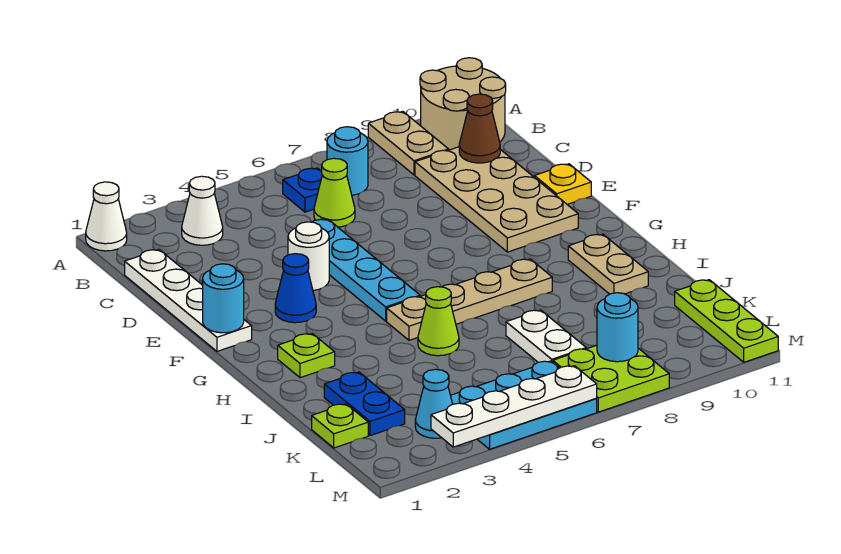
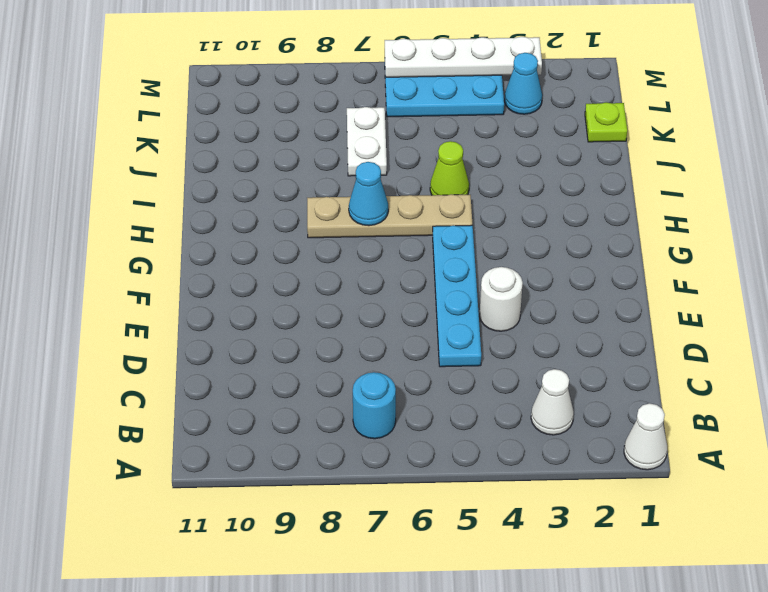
cyan cone H7 level 2 -> none
none -> tan plate A9:B9 level 1
none -> tan round brick A10:B11 level 1
none -> blue plate B6 level 1

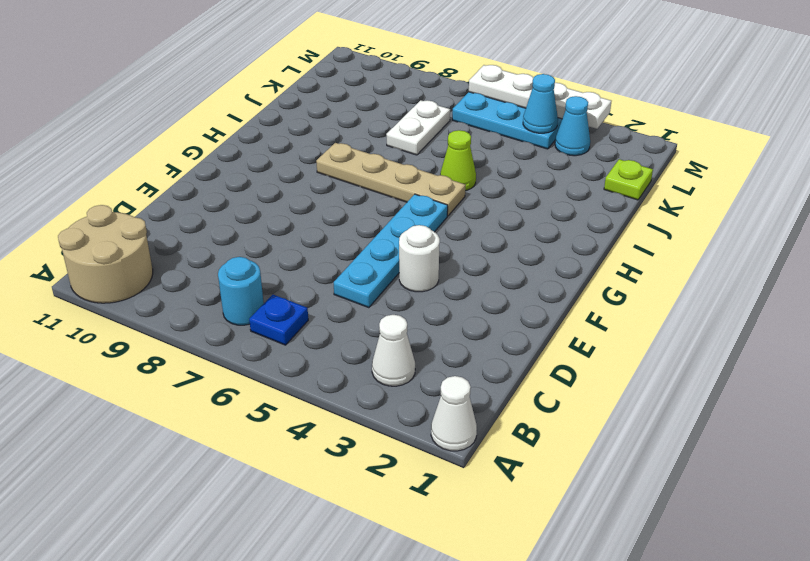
cyan cone L4 level 2 -> none
none -> tan plate A9:B9 level 1
none -> white plate C1:F1 level 1
none -> lime cone C6 level 1

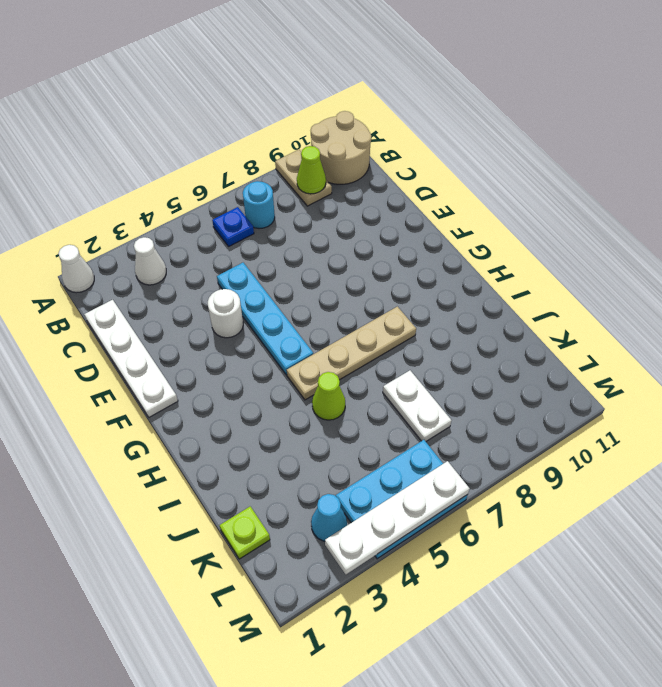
lime cone B9 level 2 -> lime cone C6 level 1
none -> tan plate C9:F10 level 1
none -> yellow plate E11 level 1
none -> blue cone F3 level 1

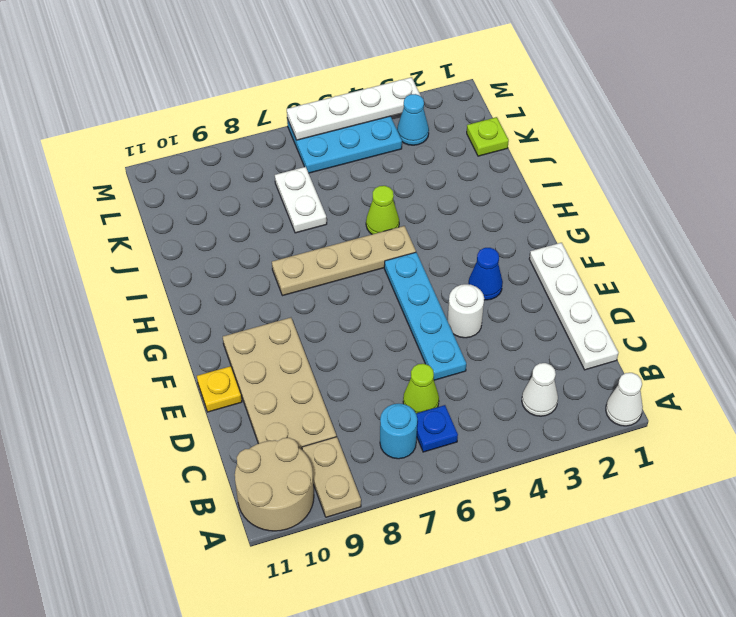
none -> lime plate H2 level 1
none -> tan plate H10:I10 level 1
none -> blue plate J2:K2 level 1

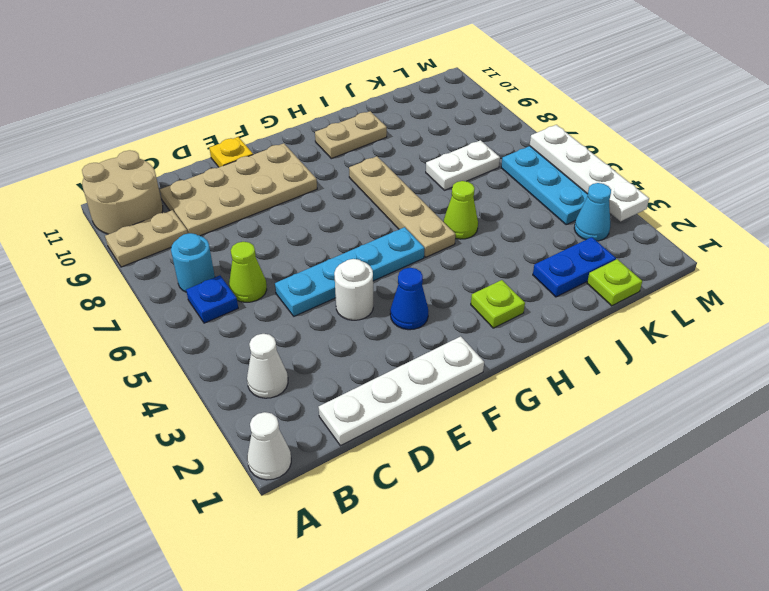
none -> lime plate K11:M11 level 1
none -> lime plate L7:M8 level 1
none -> brown cone C10 level 2

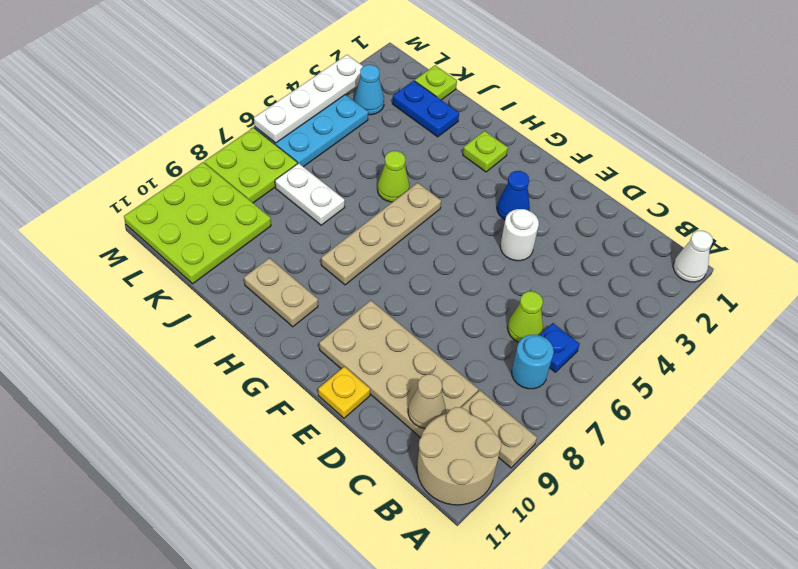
tan cone C10 level 2 -> brown cone C10 level 2
lime plate K9:M11 level 1 -> lime plate K11:M11 level 1
none -> white cone B3 level 1
none -> white plate C1:F1 level 1
none -> cyan plate D5:G5 level 1

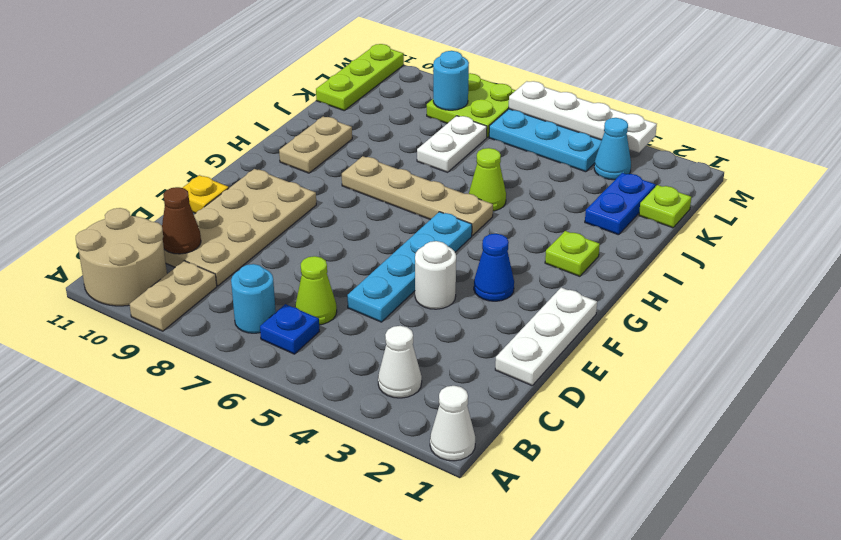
white plate D1:F1 level 1 -> white plate C1:F1 level 1
none -> cyan round brick F1 level 2

